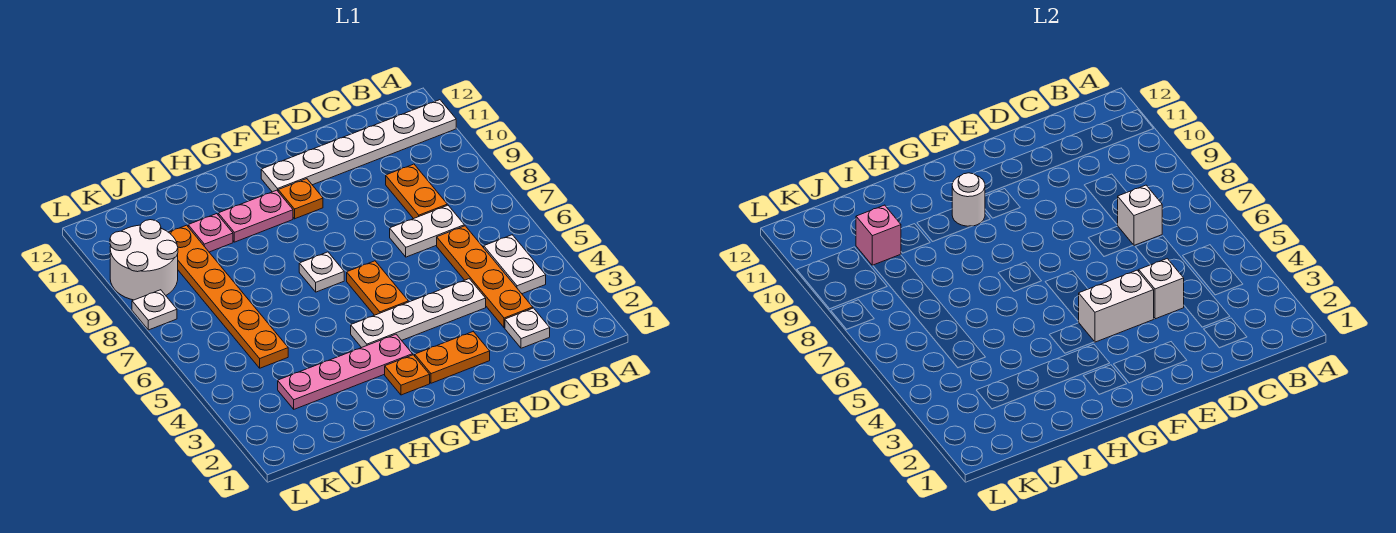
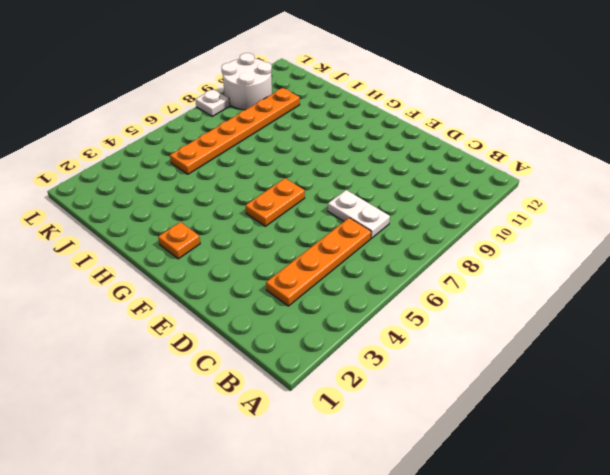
none -> white plate A11:F11 level 1
none -> white plate B4:B5 level 1
none -> white plate C2 level 1

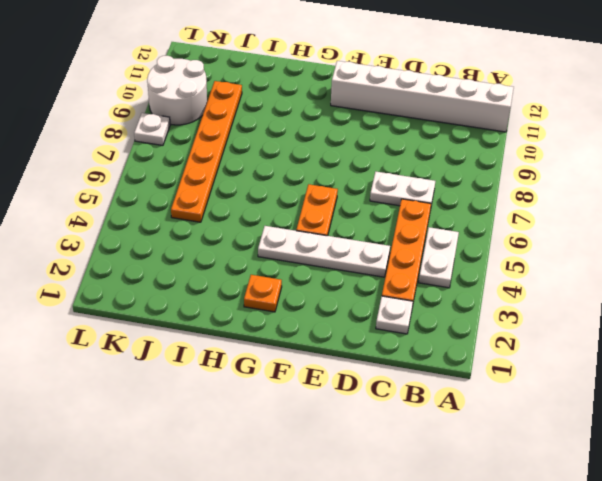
white brick A11:F11 level 1 -> white plate A11:F11 level 1
none -> orange plate C8:C9 level 1
none -> orange plate E2:F2 level 1
none -> orange plate F10 level 1

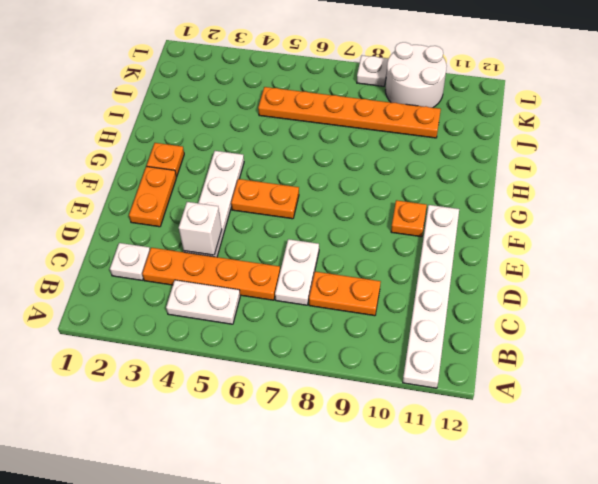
none -> pink plate G3:J3 level 1
none -> white plate G7 level 1
none -> pink plate G10:H10 level 1

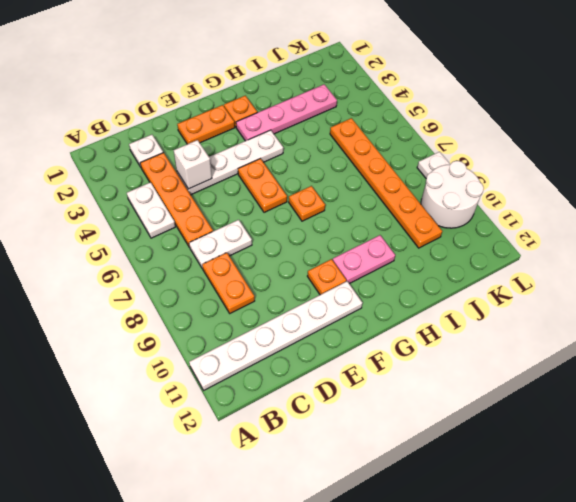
orange plate G7 level 1 -> white plate G7 level 1
none -> pink plate I10 level 1
none -> white brick C7 level 2
none -> white brick E4:F4 level 2

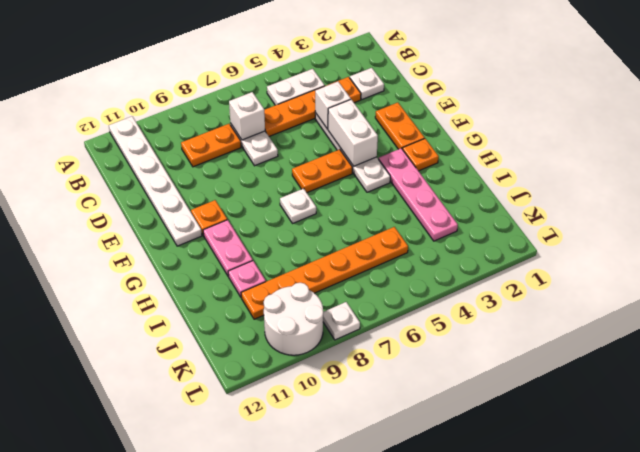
none -> white round brick G10 level 2
none -> pink brick J10 level 2

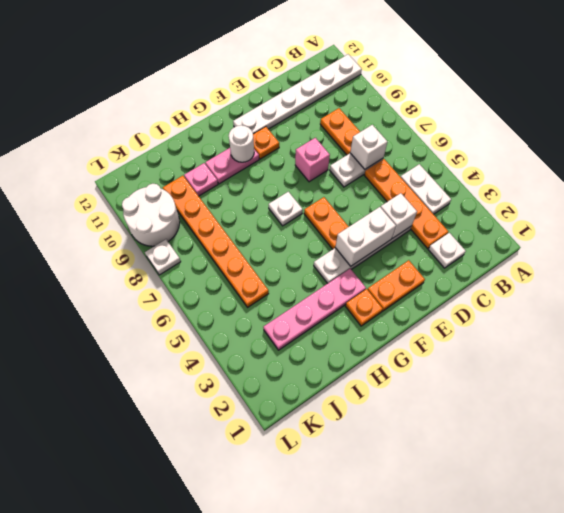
pink brick E8 level 1 -> pink brick J10 level 2

